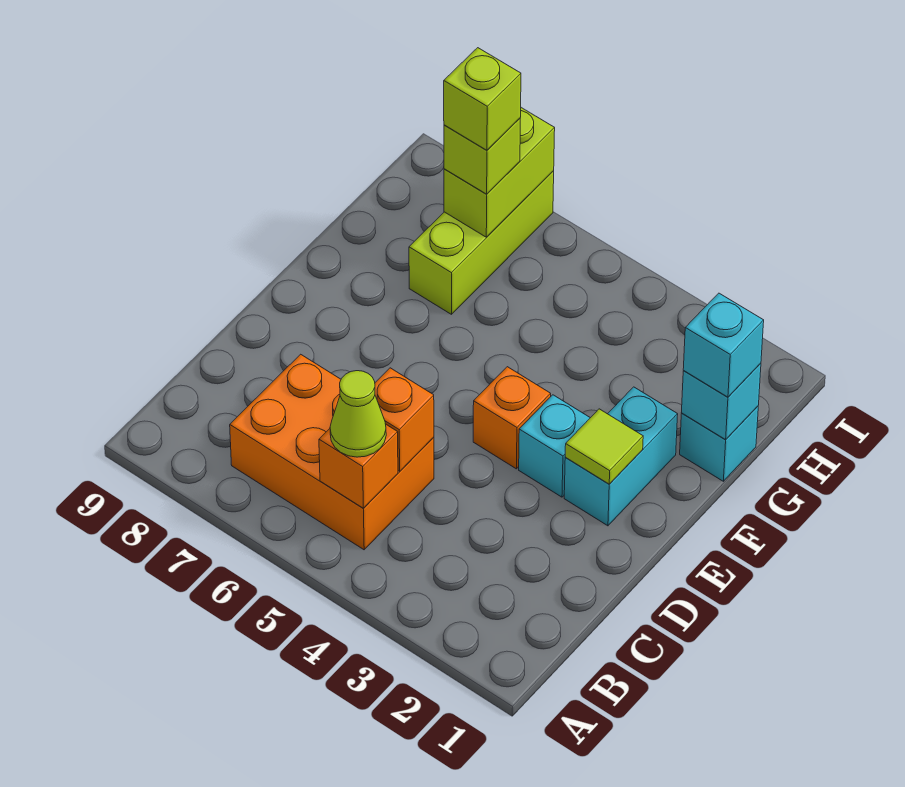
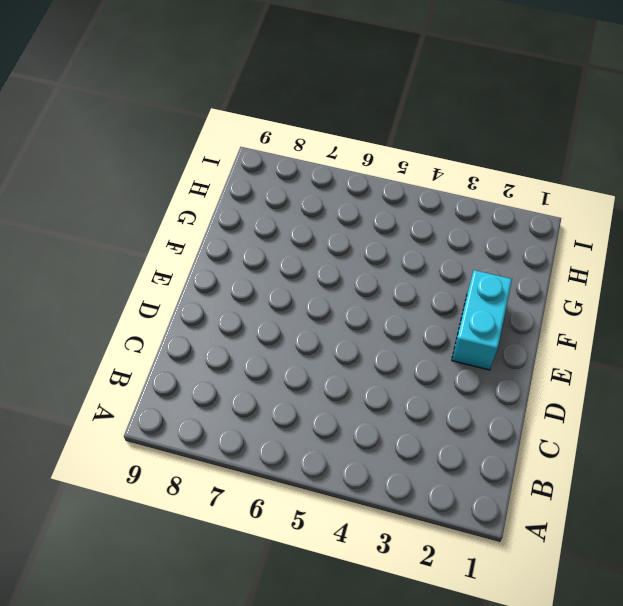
none -> orange brick B5:C7 level 1
none -> cyan brick E3 level 1
none -> orange brick E4 level 1

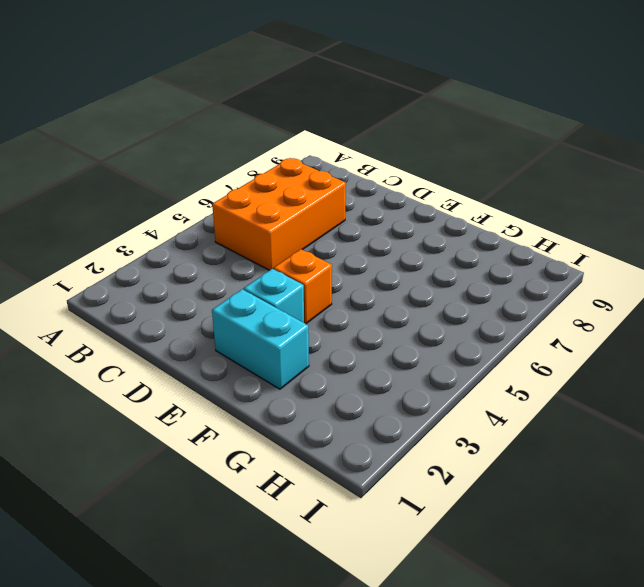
none -> cyan brick G1 level 1
none -> lime brick G7:I7 level 1
none -> orange brick B5 level 2

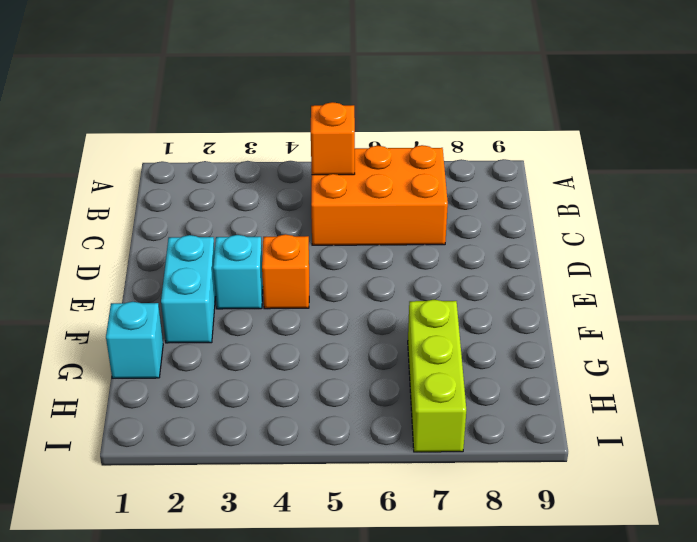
none -> orange brick C5 level 2
none -> lime tile E2 level 2
none -> cyan brick G1 level 2

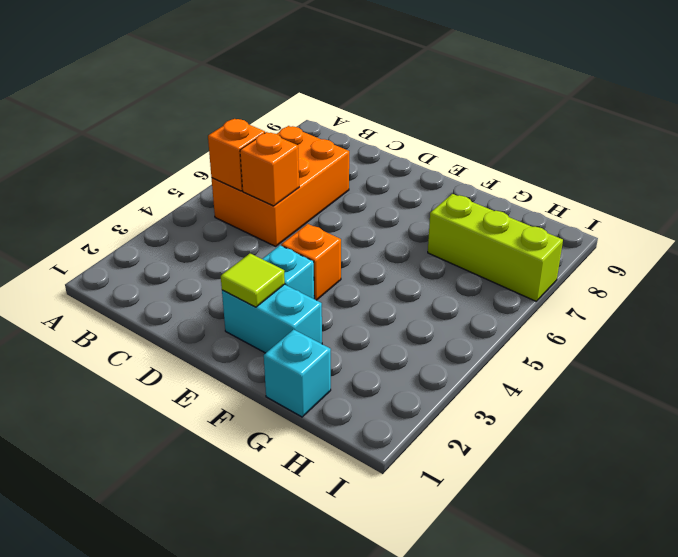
none -> cyan brick G1 level 2
none -> lime brick H7:I7 level 2
none -> lime cone B5 level 3

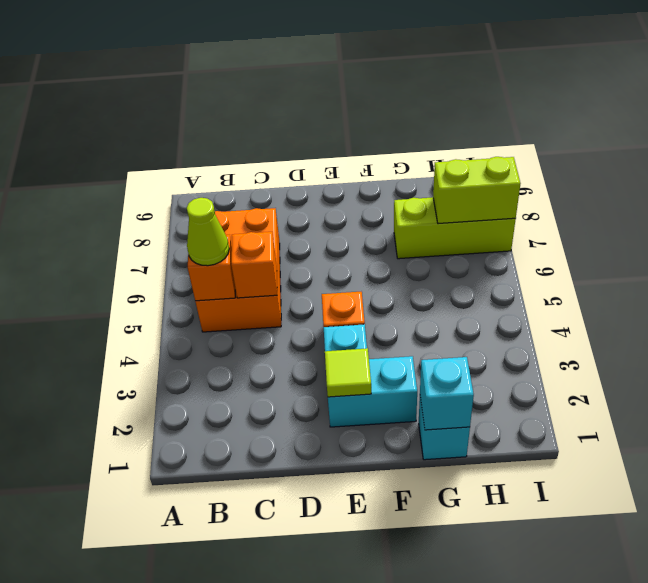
none -> cyan brick G1 level 3
none -> lime brick H7 level 3
none -> lime brick H7 level 4

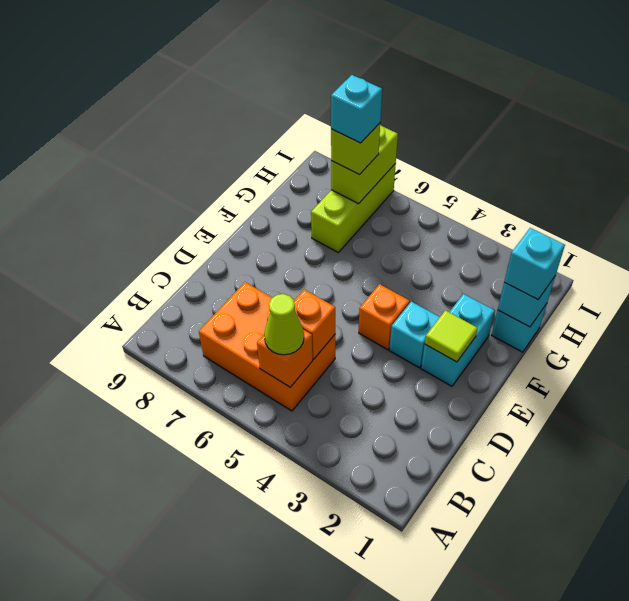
cyan brick H7 level 4 -> lime brick H7 level 4

